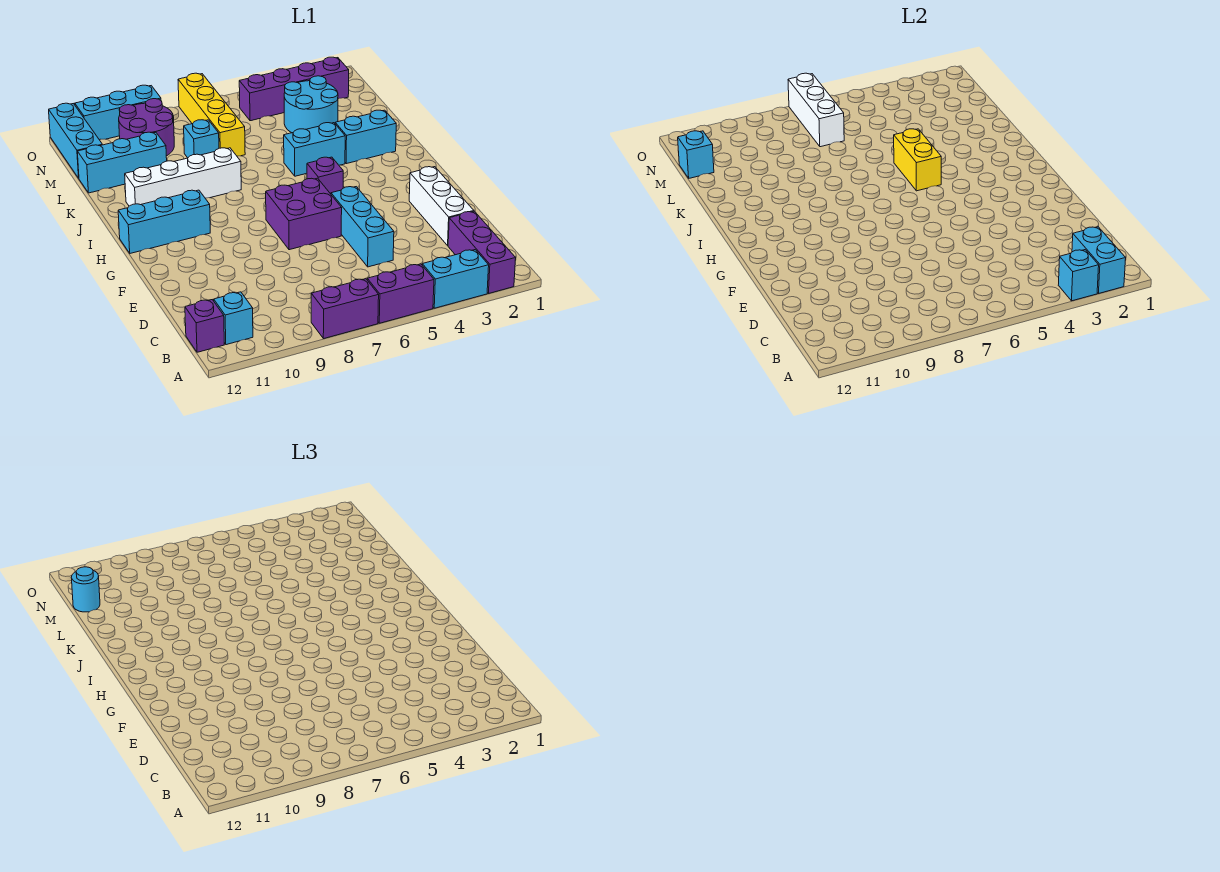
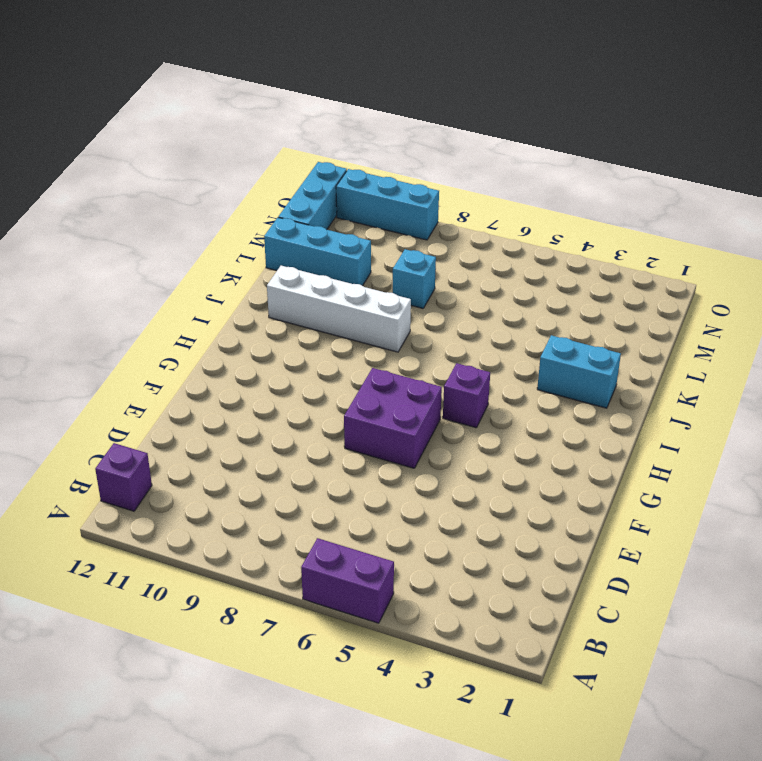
none -> purple brick A2:C2 level 1
none -> cyan brick A3:A4 level 1
none -> purple brick A7:A8 level 1

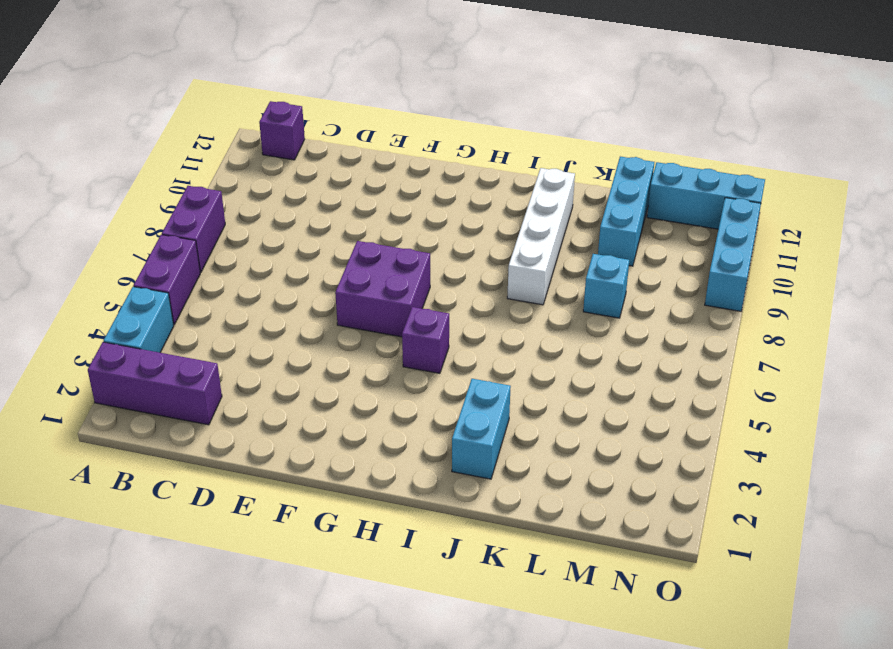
none -> cyan brick B11 level 1
none -> white brick D2:F2 level 1
none -> cyan brick D5:F5 level 1

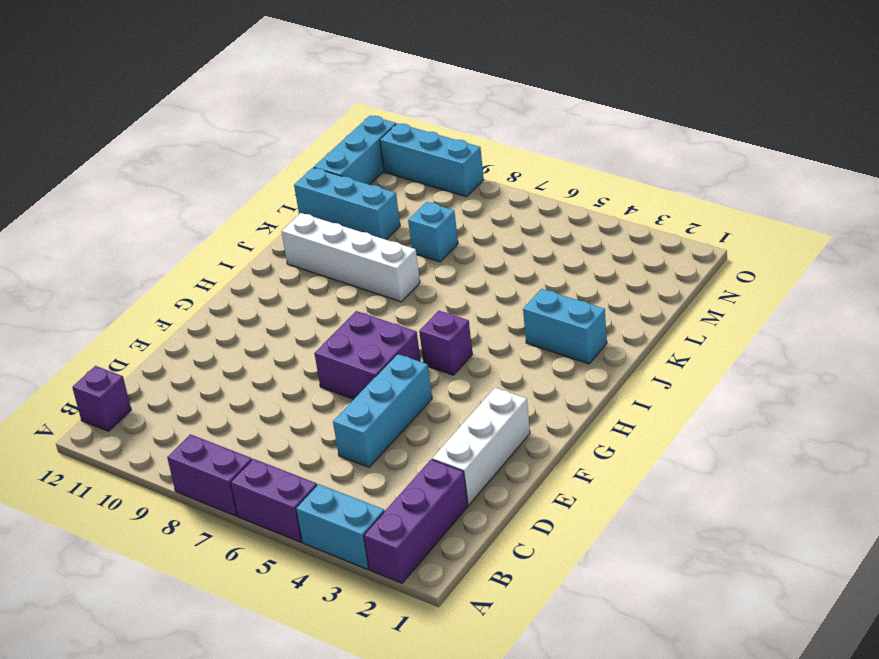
none -> cyan brick B11 level 1
none -> cyan brick H10:H12 level 1
none -> cyan brick J4:J5 level 1

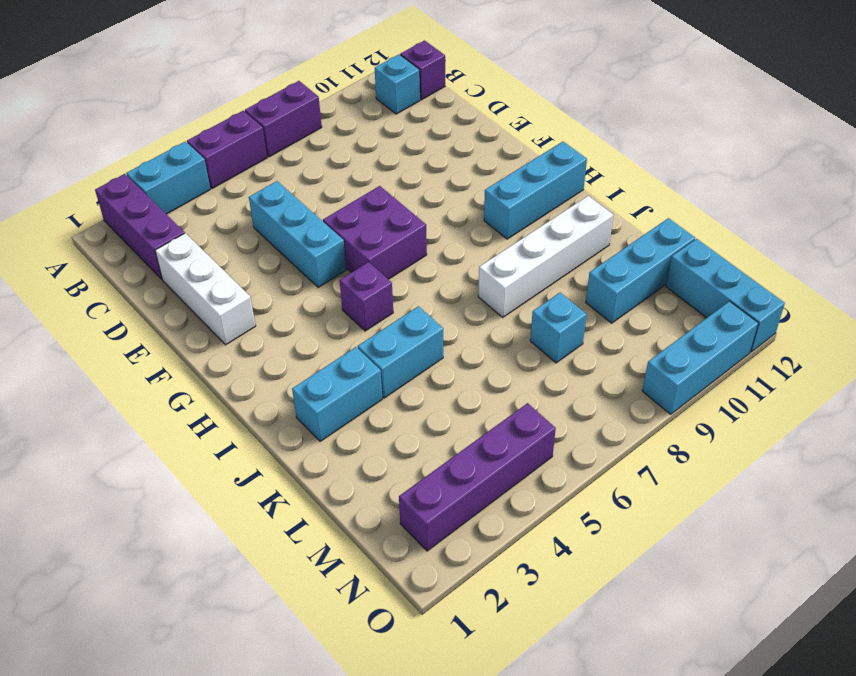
none -> cyan round brick L3:M4 level 1
none -> yellow brick L7:O7 level 1
none -> purple round brick M9:N10 level 1

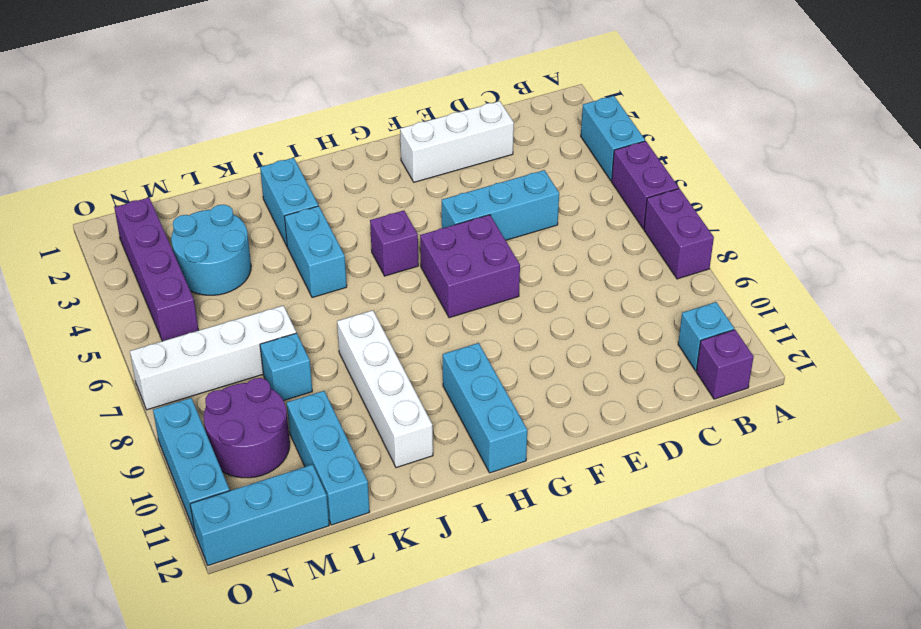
white brick L7:O7 level 1 -> yellow brick L7:O7 level 1
none -> purple brick A2:C2 level 1
none -> cyan brick A2:B2 level 2
none -> cyan brick A3 level 2

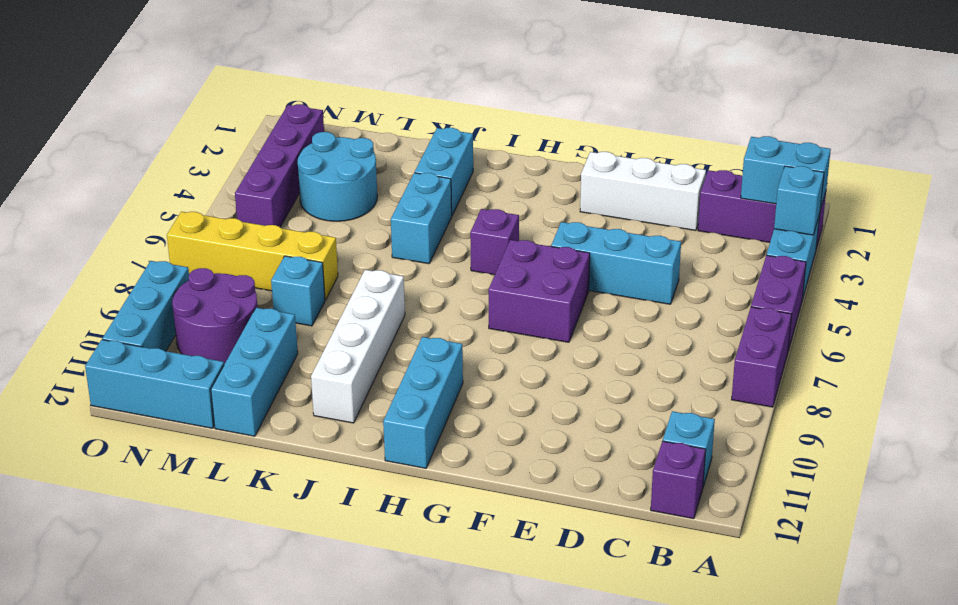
none -> yellow brick I5:J5 level 2
none -> white brick M7:O7 level 2
none -> cyan brick M12 level 2

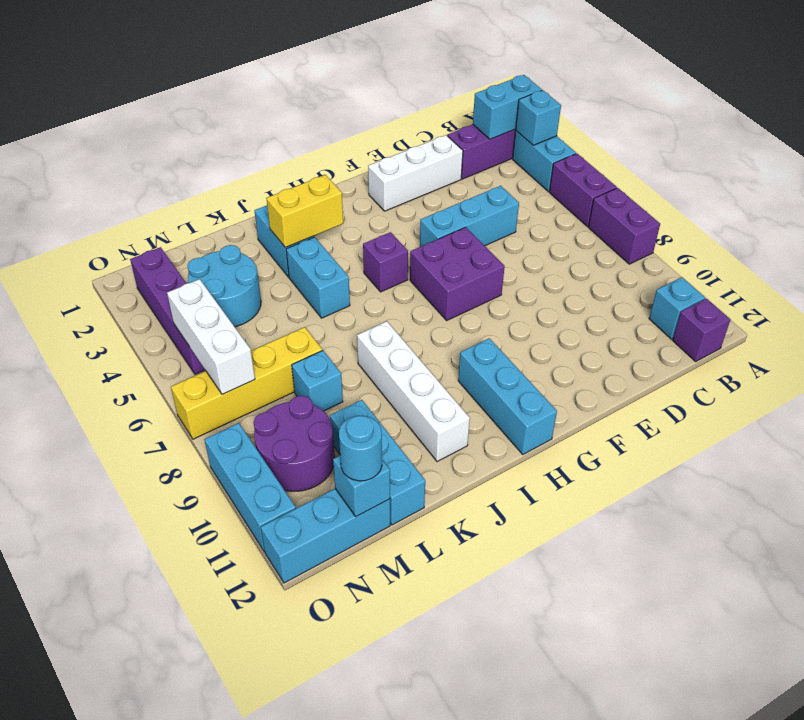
yellow brick I3:J3 level 2 -> yellow brick I5:J5 level 2
white brick N5:N7 level 2 -> white brick M7:O7 level 2

